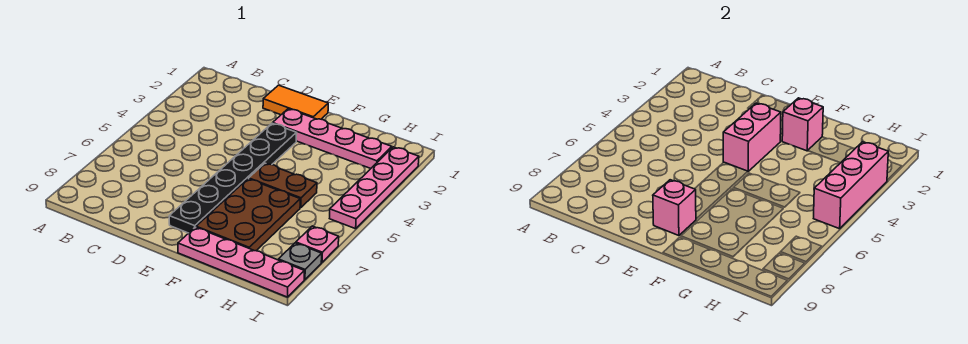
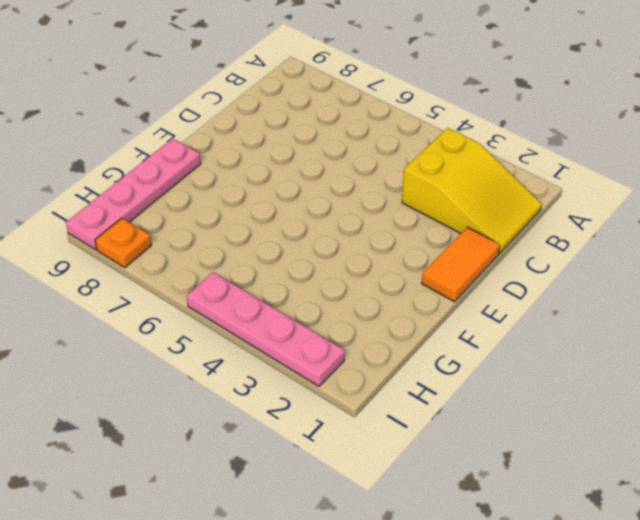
yellow slope B1:C3 level 1 top 3 -> none
orange plate I8 level 1 -> grey plate I8 level 1
none -> pink plate E2:H2 level 1
none -> black plate E3:E8 level 1
none -> brown plate F5:G5 level 1

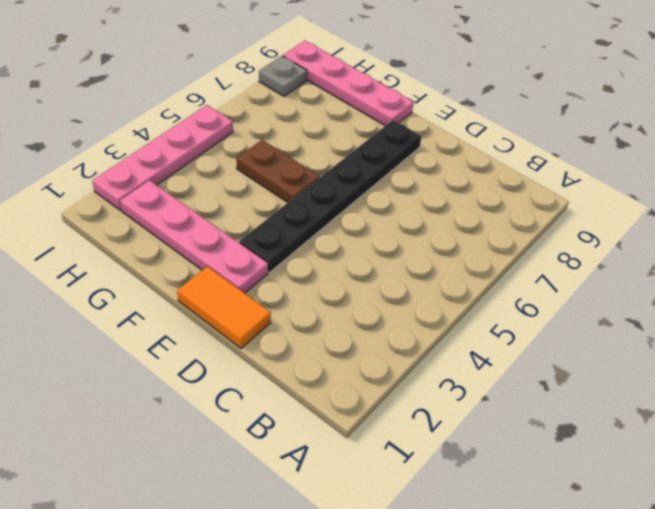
none -> brown plate F6:G8 level 1
none -> pink plate I7 level 1
none -> pink brick E3:E4 level 2

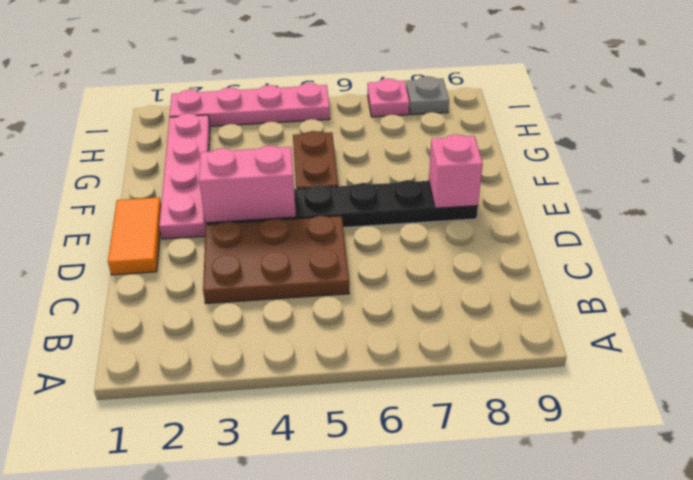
brown plate C3:D5 level 1 -> brown plate F6:G8 level 1
none -> pink plate F9:I9 level 1
none -> pink brick F2 level 2
none -> pink brick I3:I5 level 2

